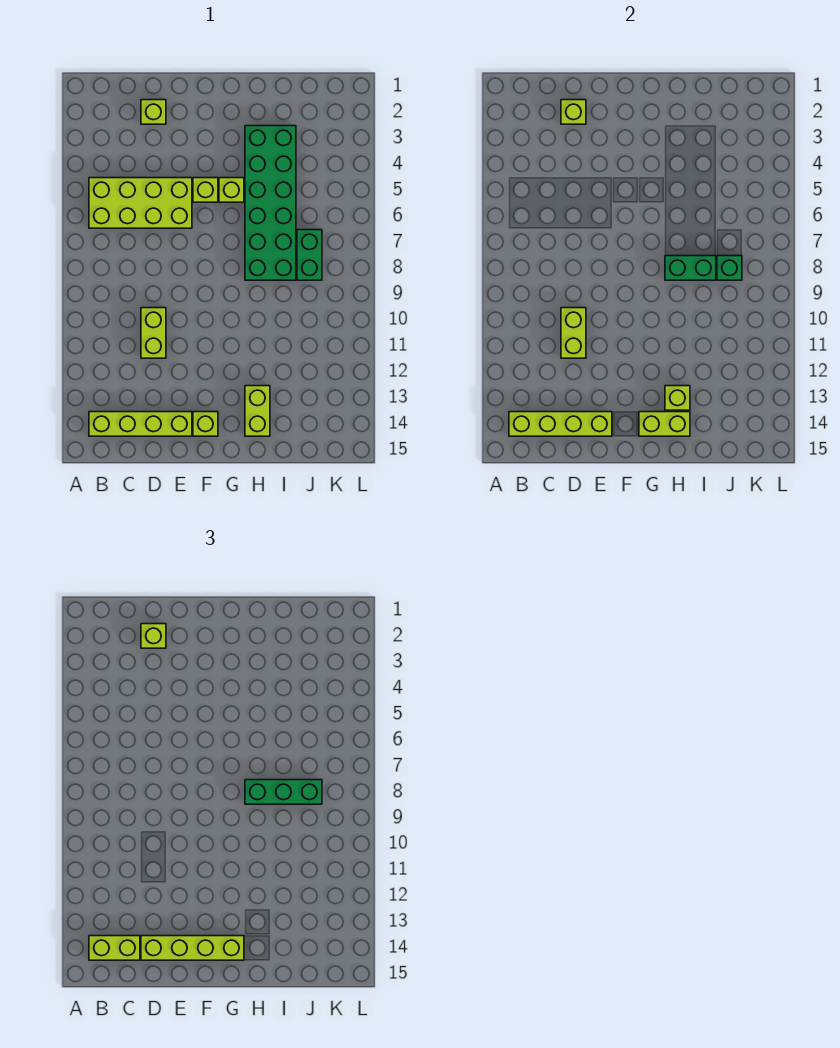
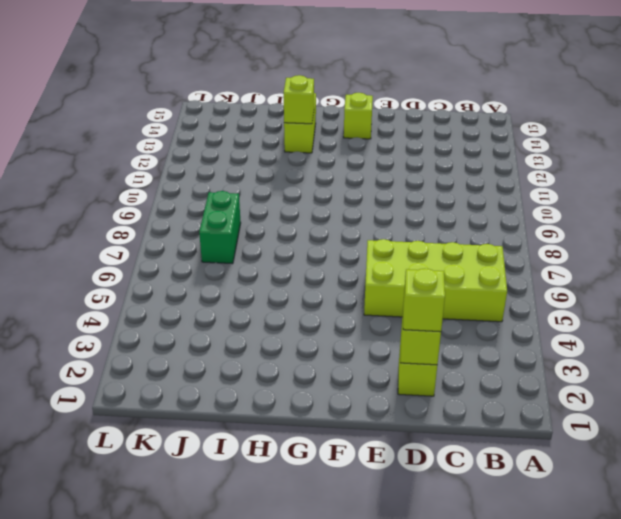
none -> lime brick B14:E14 level 1
none -> lime brick D10:D11 level 1
none -> lime brick F5 level 1

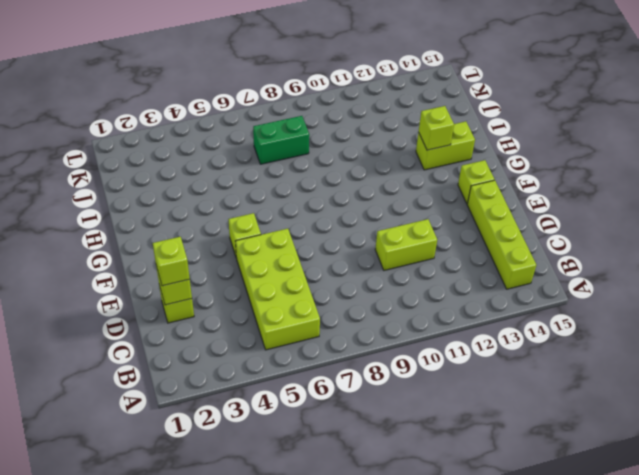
none -> lime brick G5 level 1
none -> green brick H3:I8 level 1
none -> lime brick B14:E14 level 2

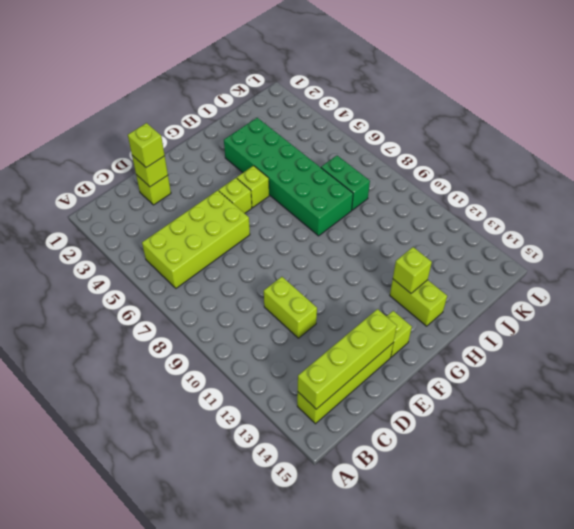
none -> lime brick D10:D11 level 2
none -> lime brick G14:H14 level 2
none -> green brick H8:I8 level 2

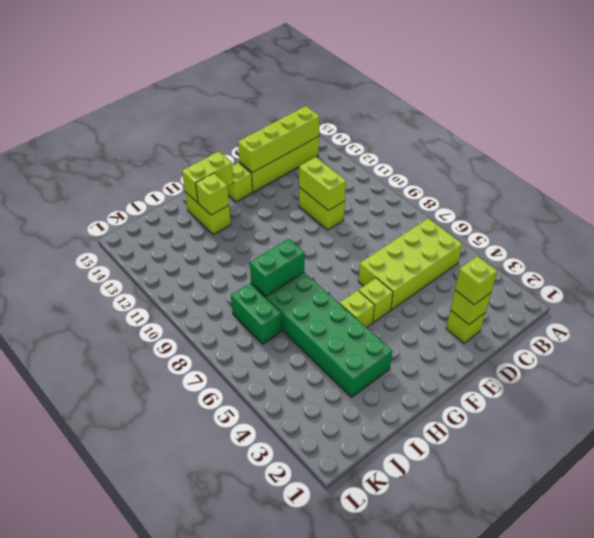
none -> green brick J8 level 2
none -> lime brick B14:C14 level 3
none -> lime brick D14:G14 level 3

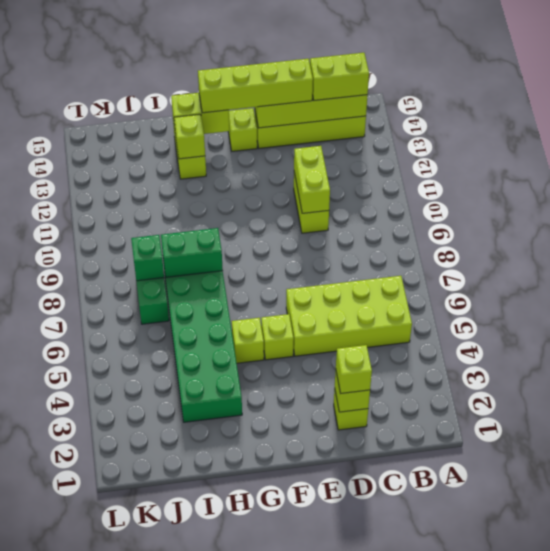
none -> green brick H8:J8 level 3

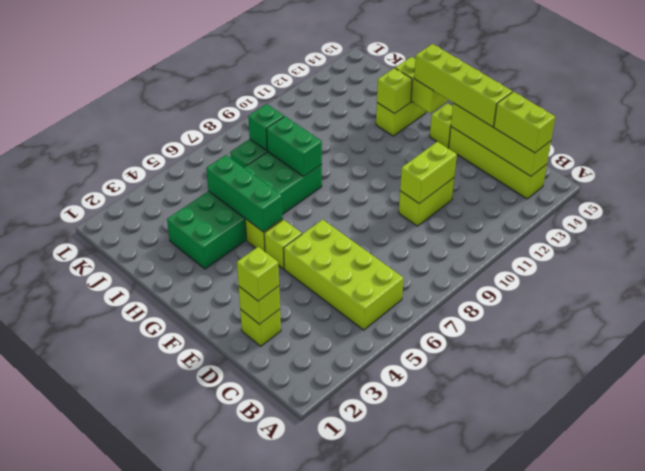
green brick G5:I5 level 2 -> green brick H8:J8 level 3

